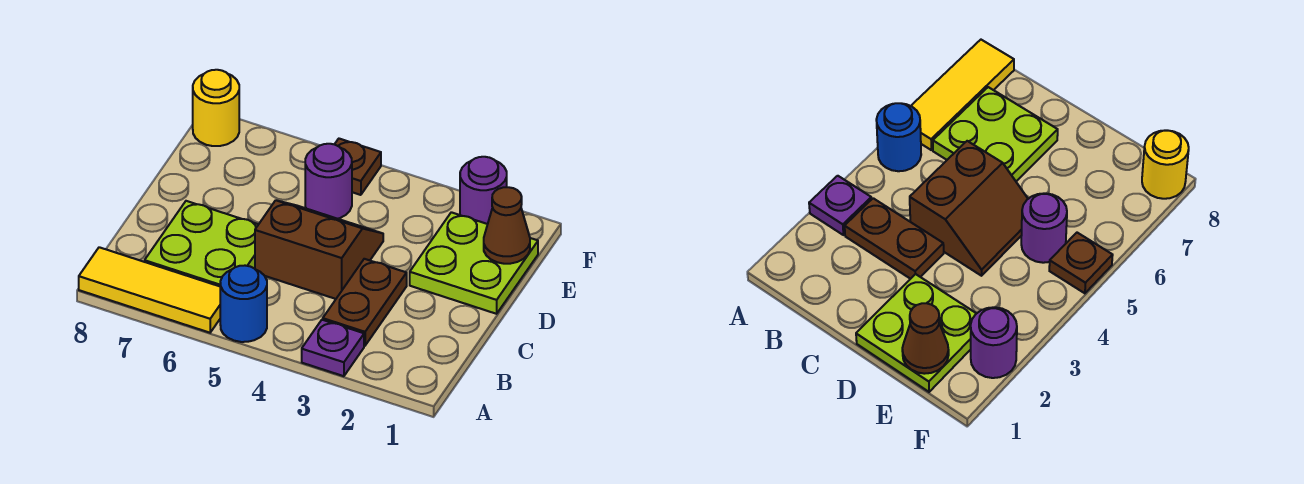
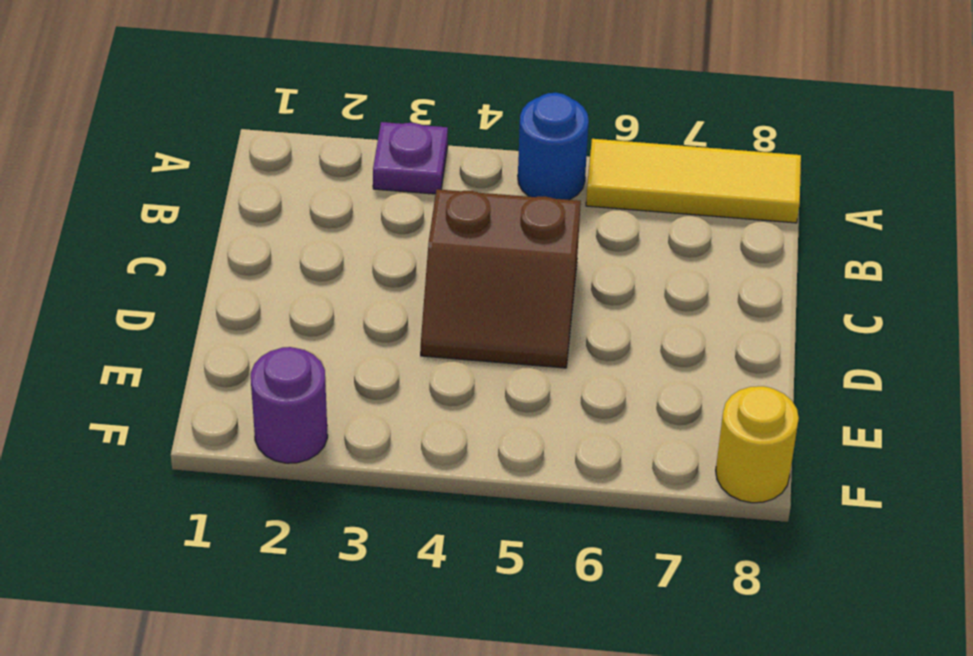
none -> brown plate B3:C3 level 1
none -> lime plate B6:C7 level 1
none -> lime plate D1:E2 level 1

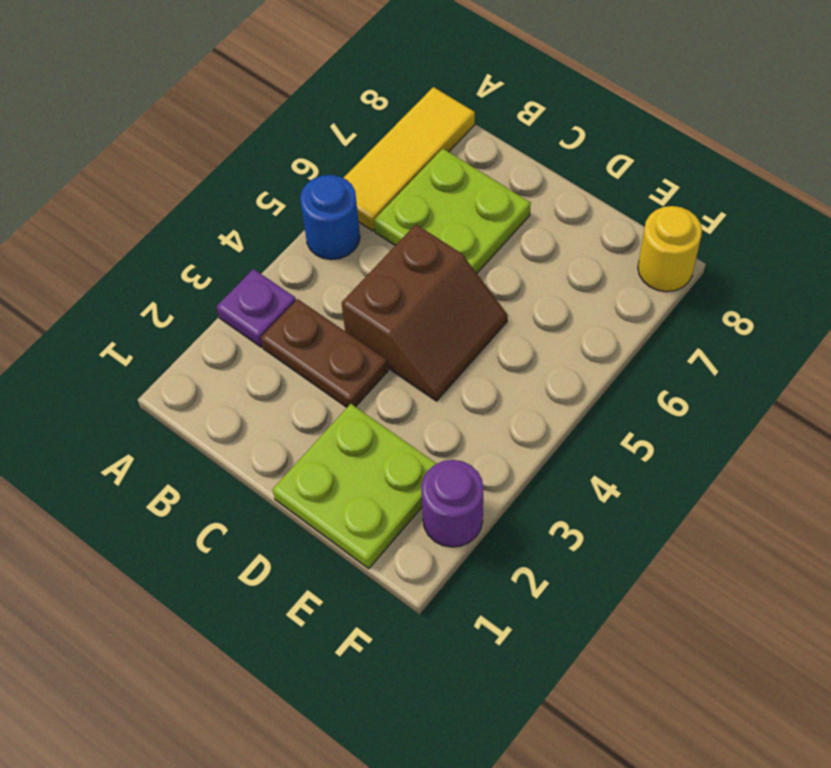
none -> purple round brick E5 level 1
none -> brown plate F5 level 1
none -> brown cone E1 level 2

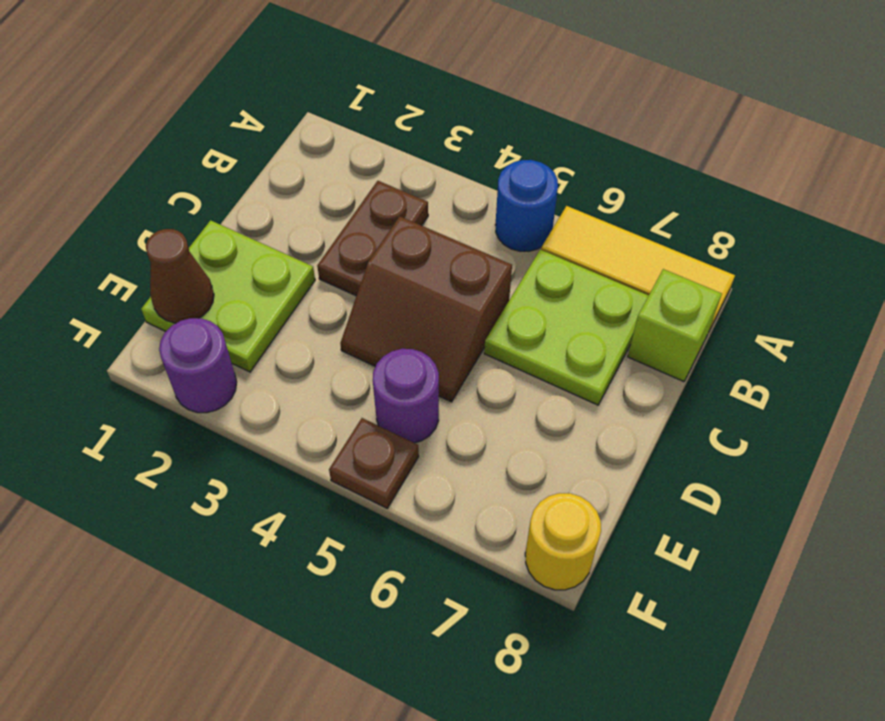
lime brick B8 level 1 -> none
none -> purple plate A3 level 1

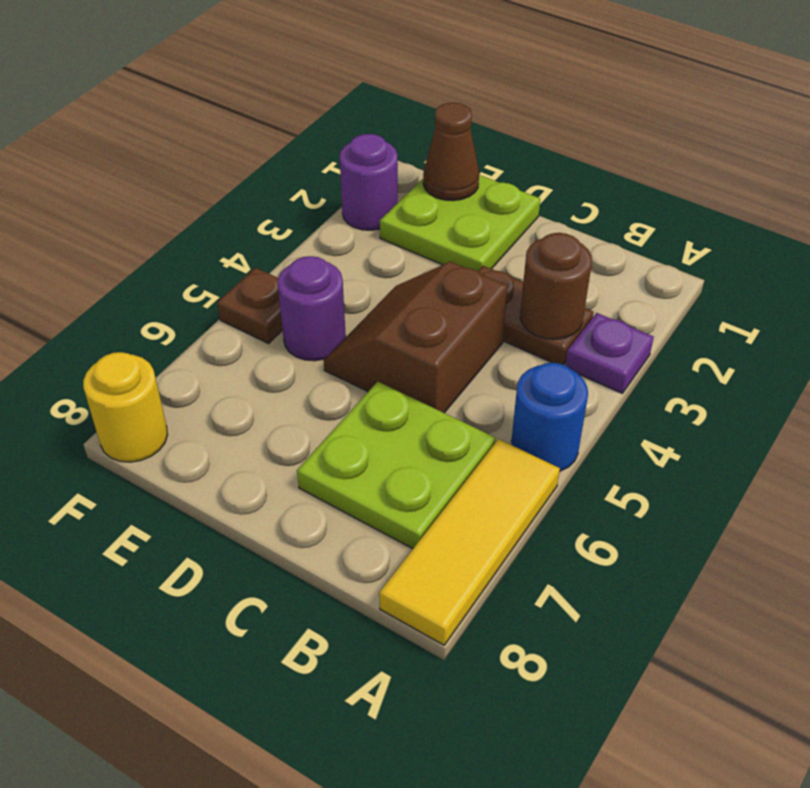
brown round brick B3 level 2 -> none

